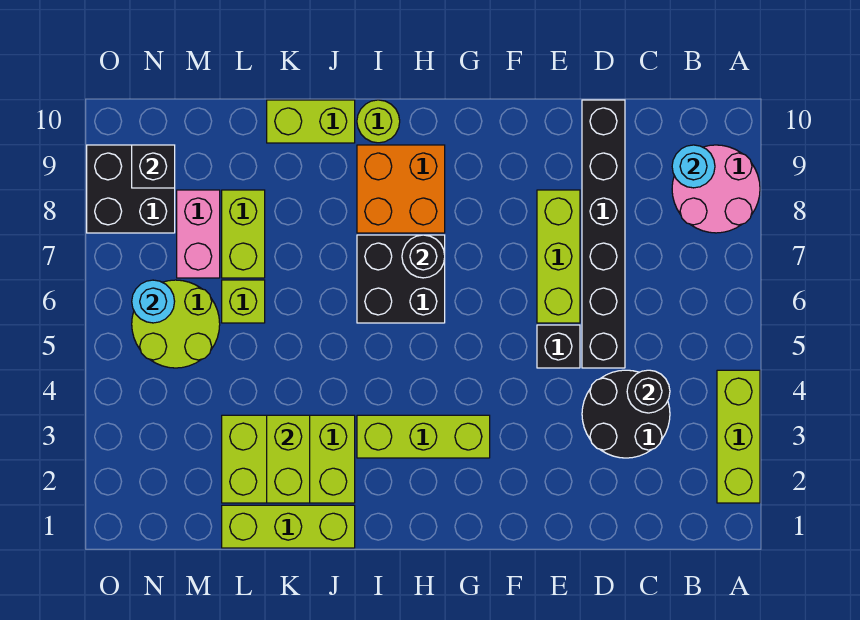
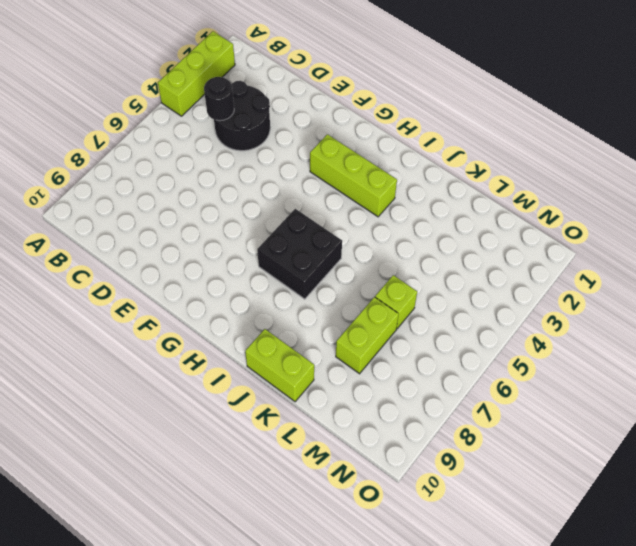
none -> pink round brick A8:B9 level 1
none -> black brick D5:D10 level 1
none -> black brick E5 level 1

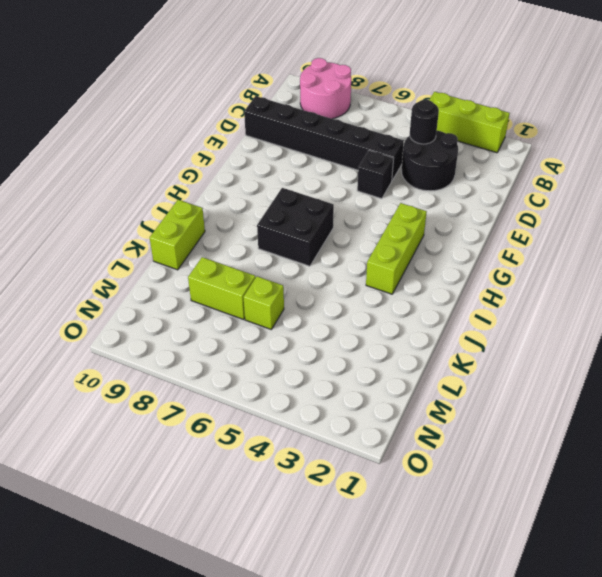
none -> lime brick E6:E8 level 1
none -> orange brick H8:I9 level 1
none -> lime round brick I10 level 1

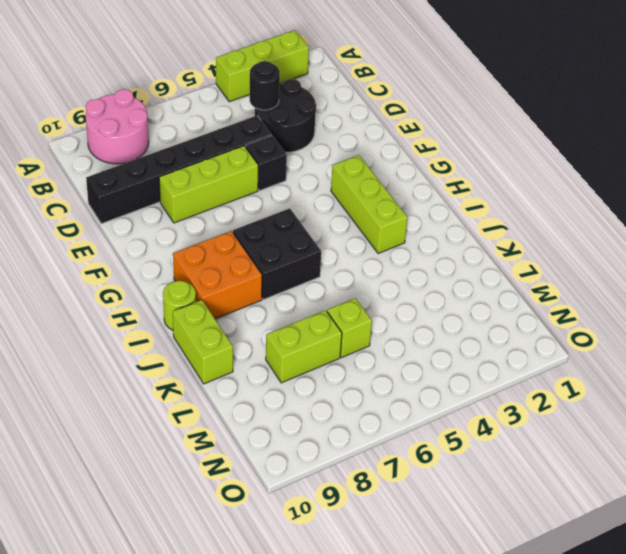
none -> lime brick J1:L1 level 1
none -> lime brick J2:L3 level 1
none -> lime round brick M5:N6 level 1

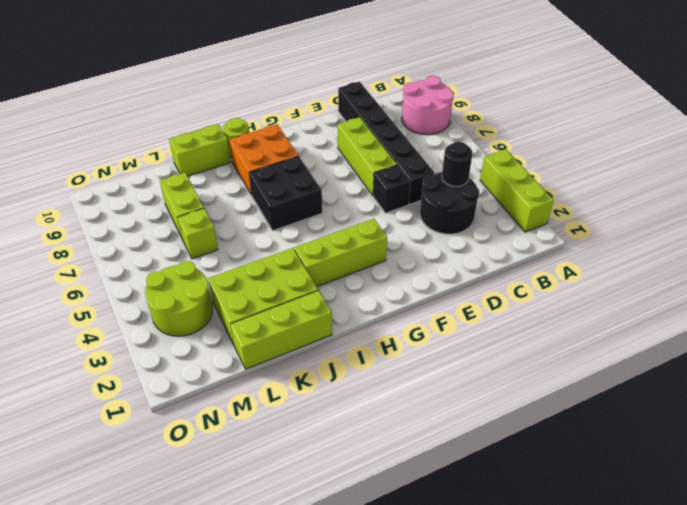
lime round brick M3:N4 level 1 -> lime round brick M5:N6 level 1
none -> pink brick M7:M8 level 1
none -> black brick N8:O9 level 1
none -> cyan round brick B9 level 2

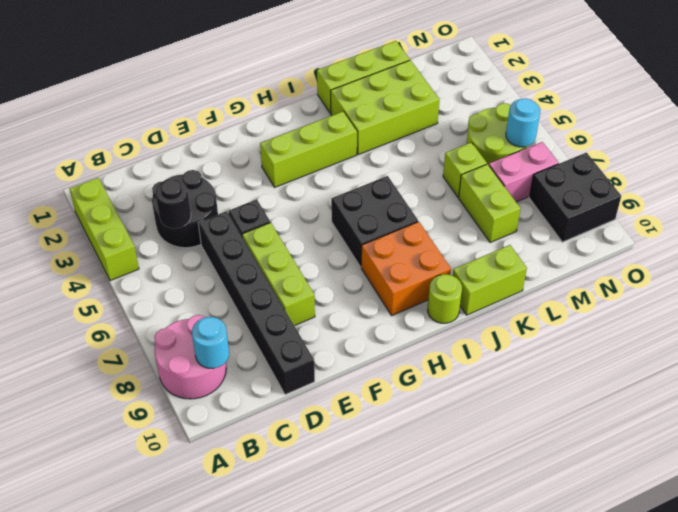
pink brick M7:N7 level 1 -> pink brick M7:M8 level 1
none -> black round brick H7 level 2
none -> lime brick K2:K3 level 2
none -> black brick N9 level 2

